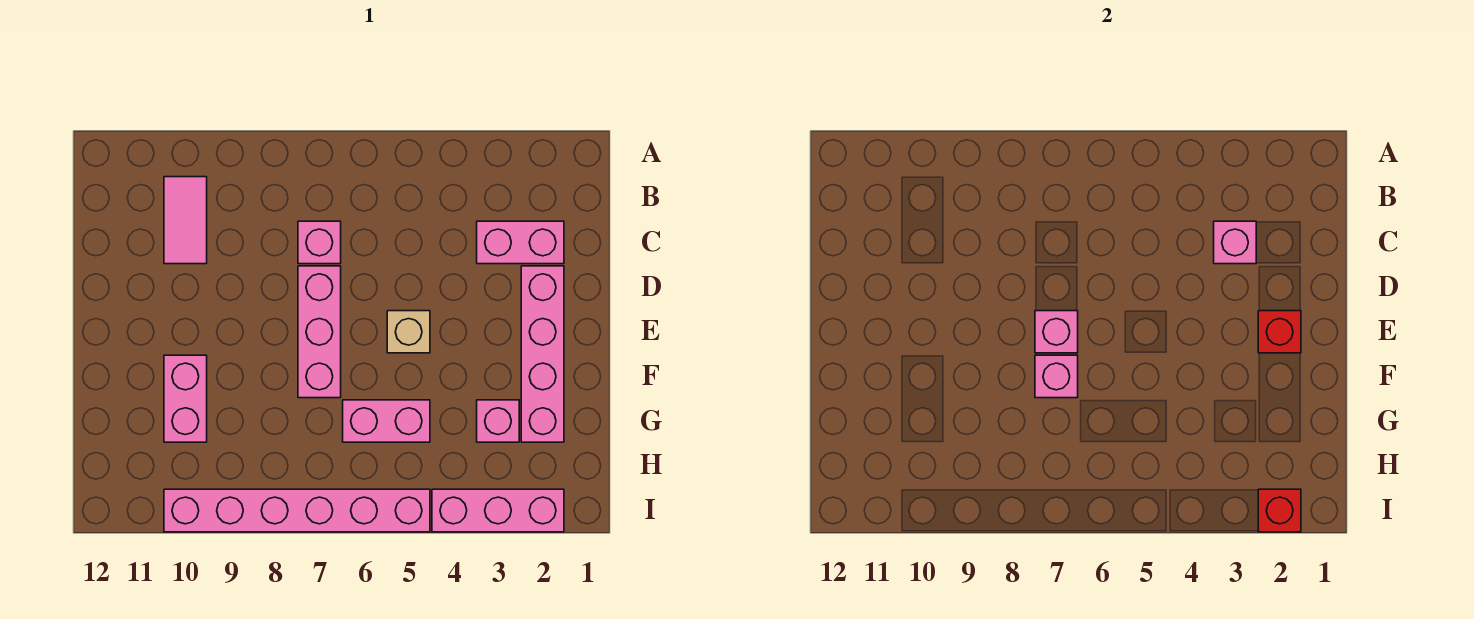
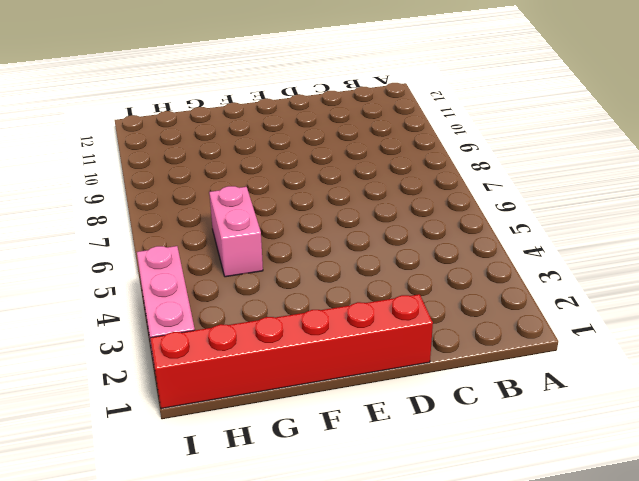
red brick D1:I1 level 1 -> none
none -> pink tile B10:C10 level 1
none -> pink brick C2:C3 level 1
none -> pink brick C7 level 1

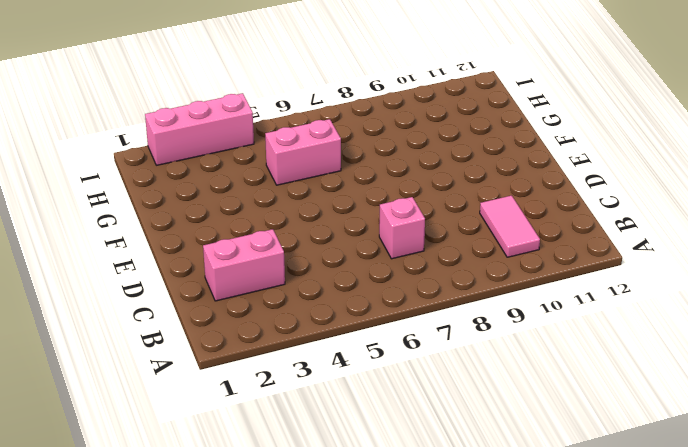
none -> pink brick D2:G2 level 1
none -> pink brick D7:F7 level 1
none -> tan brick E5 level 1

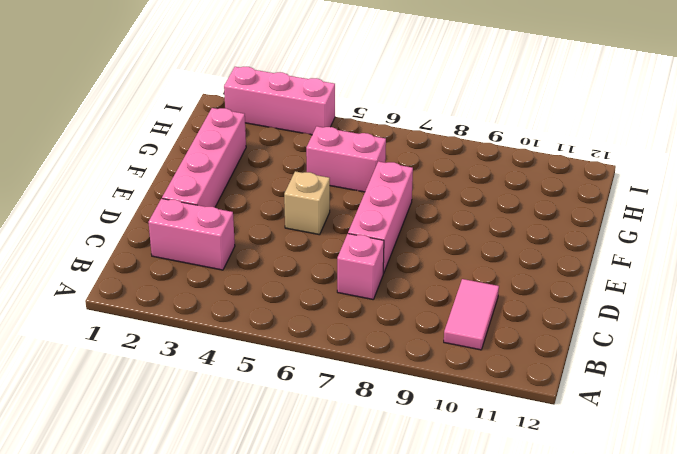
none -> pink brick F10:G10 level 1
none -> pink brick G3 level 1
none -> pink brick I5:I10 level 1

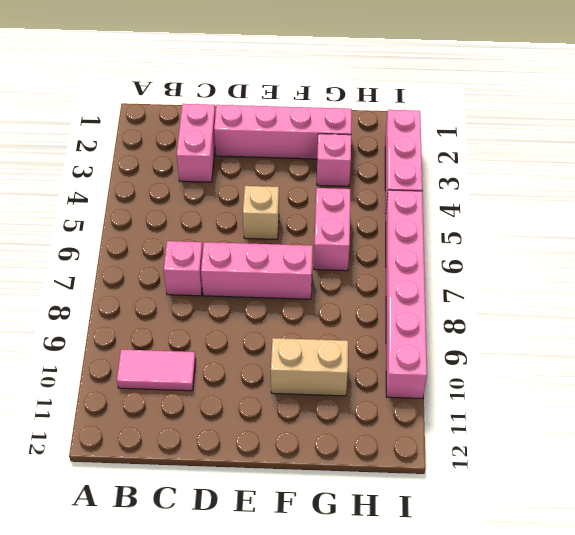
tan brick F10:G10 level 1 -> pink brick F10:G10 level 1
none -> pink brick C3 level 2
none -> red brick E2 level 2
none -> pink brick E7 level 2

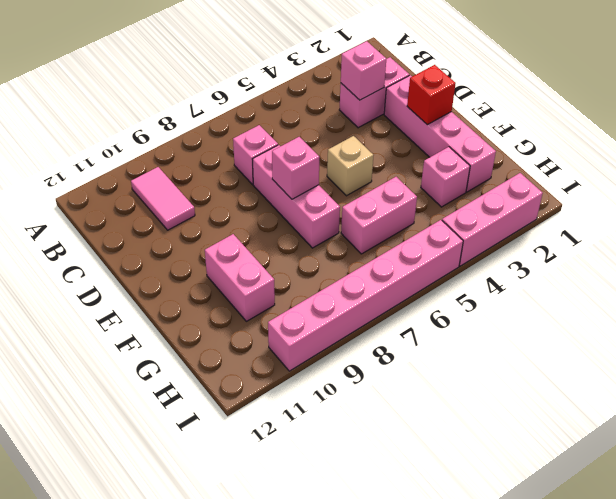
none -> pink brick F7 level 2
none -> red brick I2 level 2

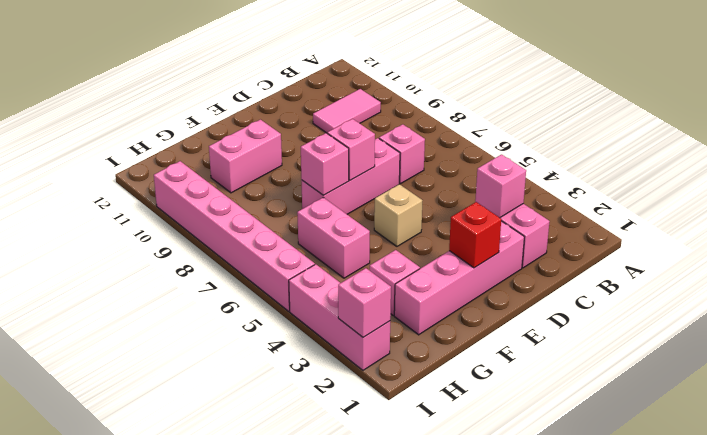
pink brick I2 level 2 -> red brick I2 level 2

